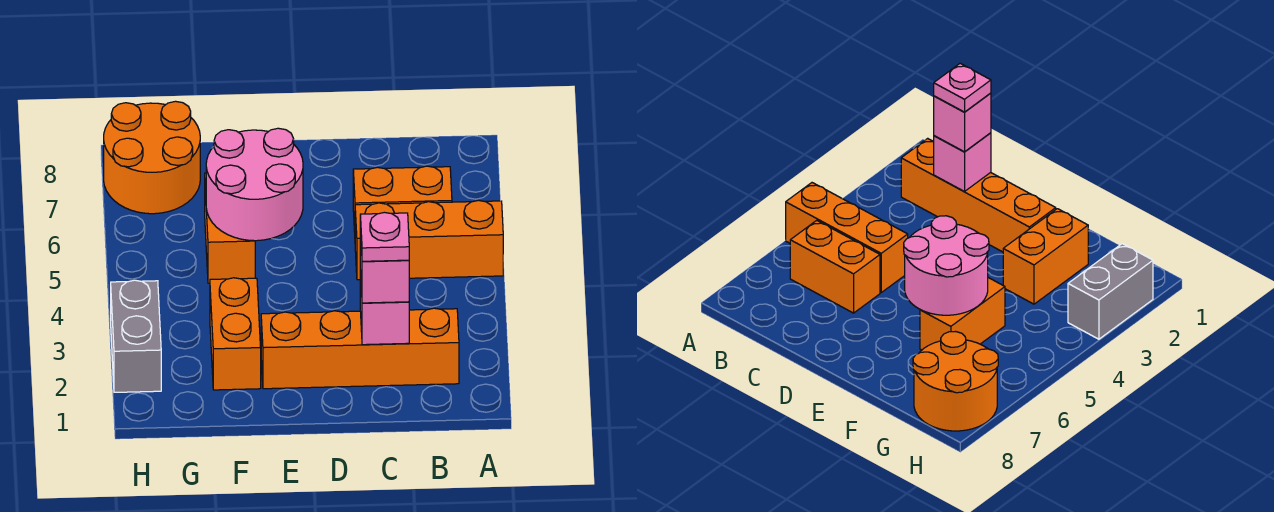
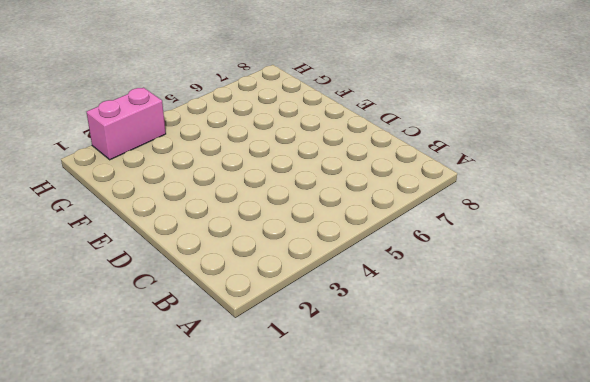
pink brick H2:H3 level 1 -> grey brick H2:H3 level 1
none -> orange brick A5:C5 level 1
none -> orange brick B2:E2 level 1

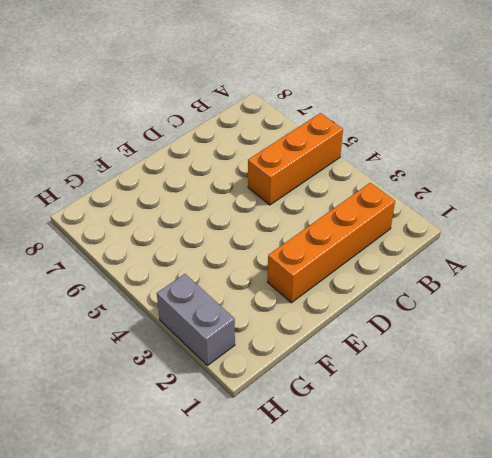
none -> orange brick B6:C6 level 1
none -> orange brick F2:F3 level 1

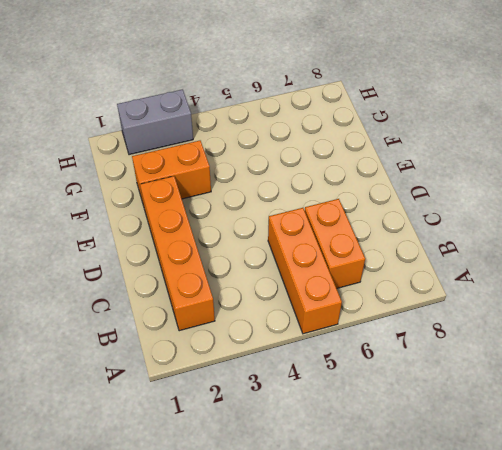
none -> orange brick F5:F6 level 1
none -> orange round brick G7:H8 level 1

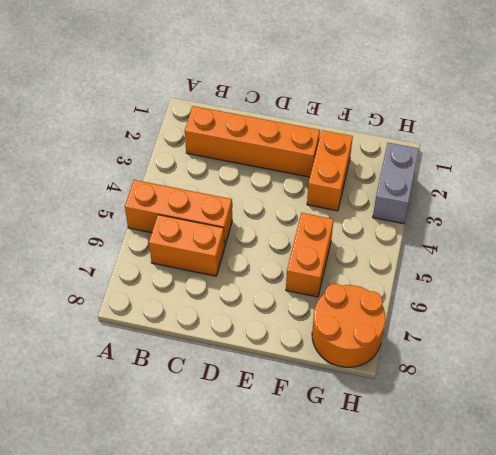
none -> pink brick C2 level 2
none -> pink round brick E5:F6 level 2

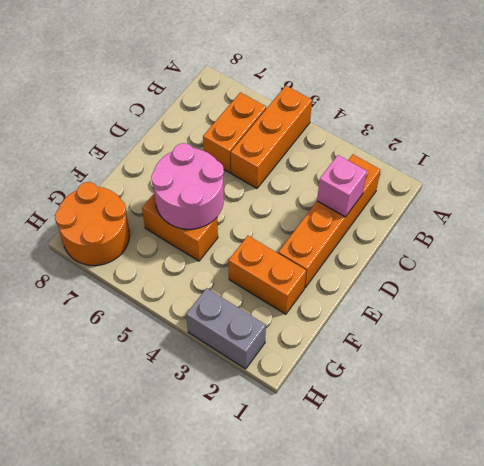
none -> pink brick C2 level 3
none -> pink plate C2 level 4

